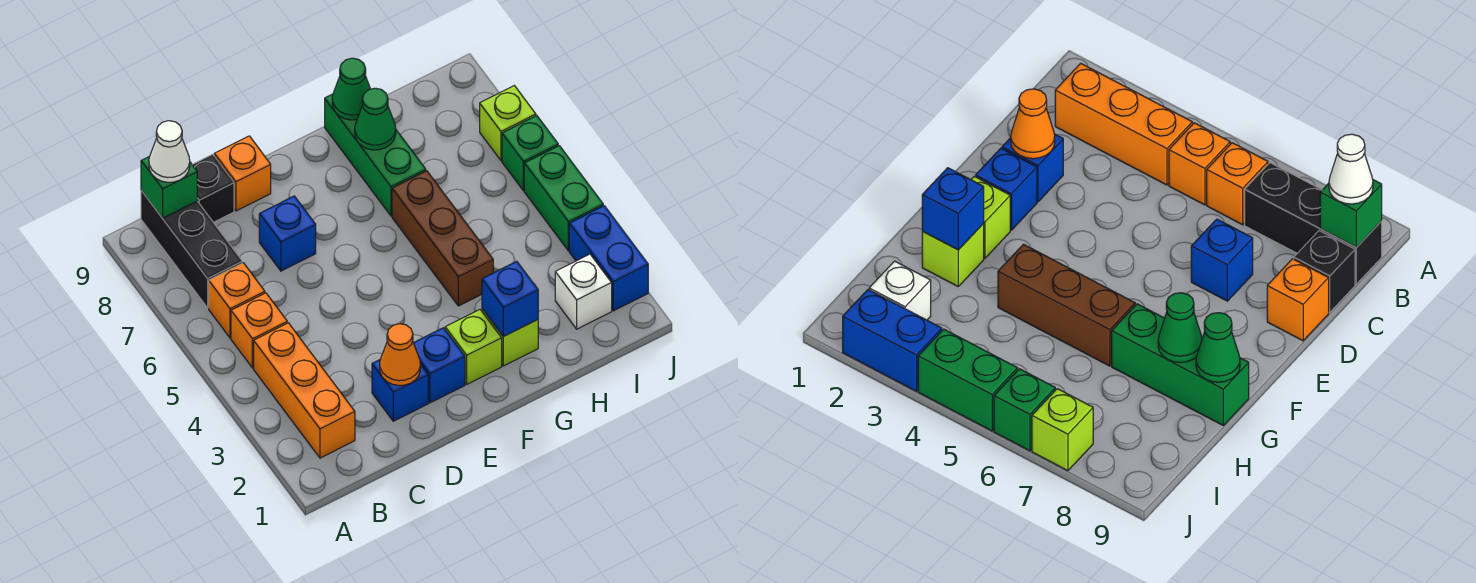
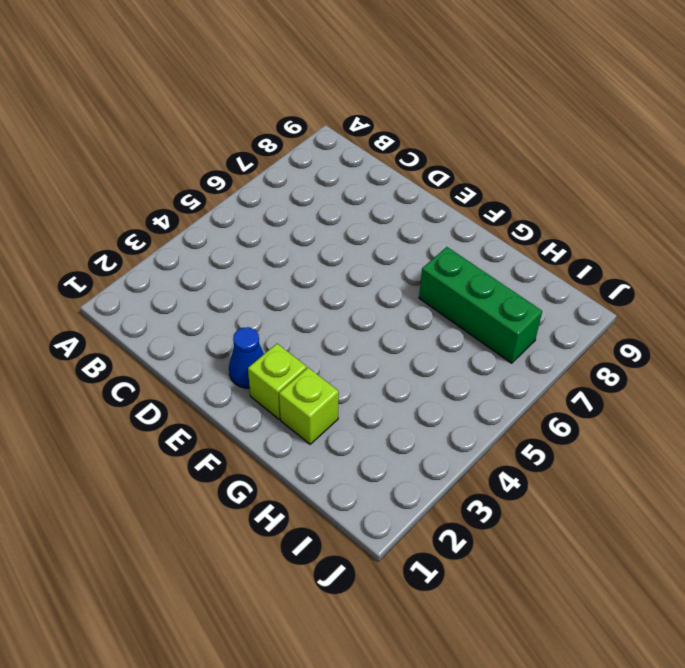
blue cone E2 level 1 -> blue brick E2 level 1
green brick G7:I7 level 1 -> green brick G7:G9 level 1
none -> orange brick B2:B4 level 1
none -> orange brick B5 level 1
none -> orange brick B6 level 1

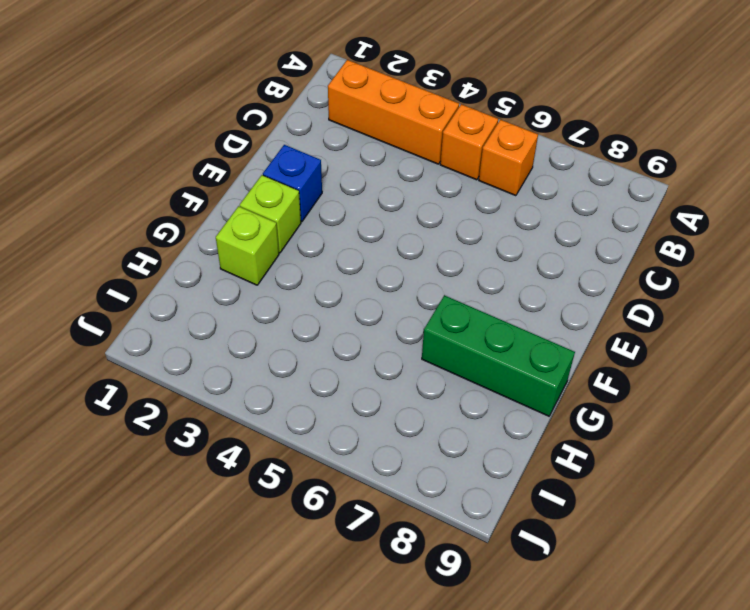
none -> black brick B7:B9 level 1
none -> black brick C9 level 1
none -> blue brick D2 level 1

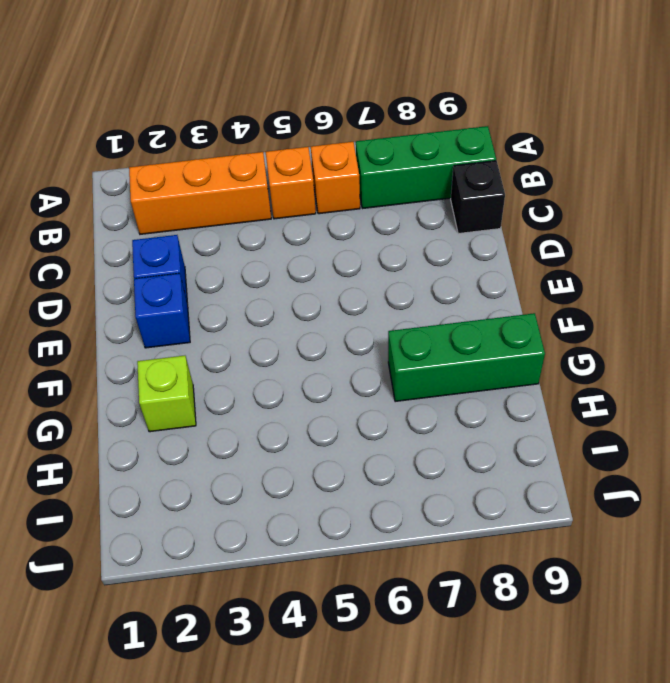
green brick B7:B9 level 1 -> black brick B7:B9 level 1
none -> blue brick D7 level 1
none -> orange brick D9 level 1
none -> lime brick F2 level 1

